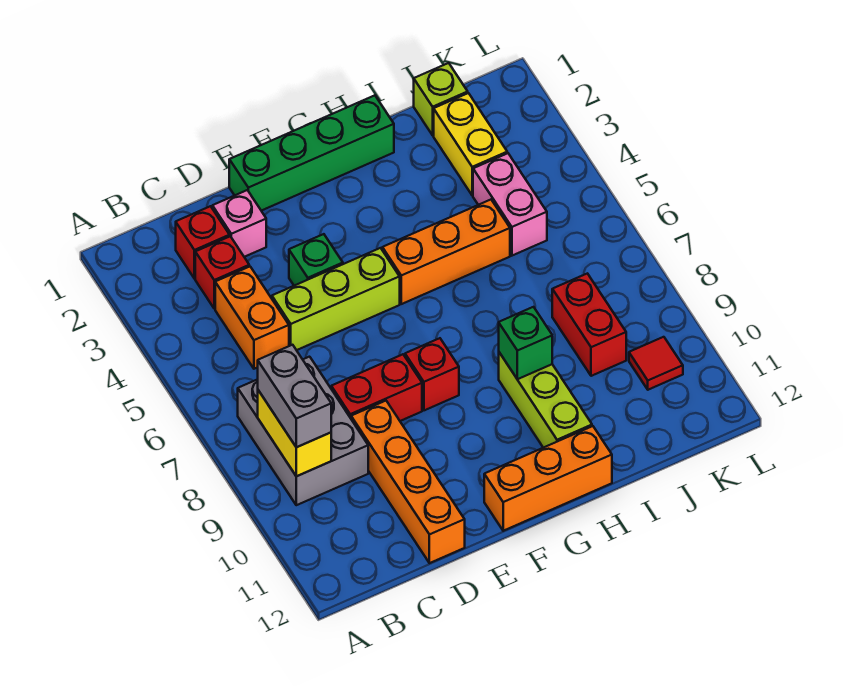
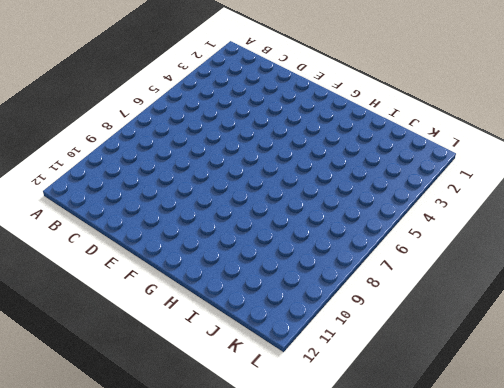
none -> grey brick B7:C9 level 1
none -> red brick C2 level 1
none -> red brick C3 level 1

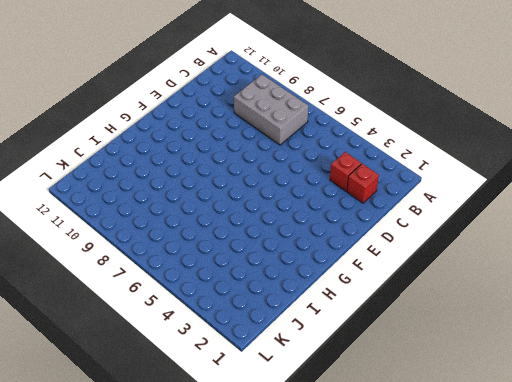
none -> orange brick C4:C5 level 1
none -> pink brick D2 level 1
none -> lime brick D5:F5 level 1

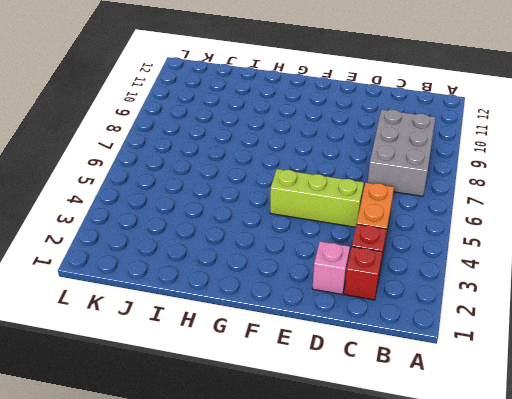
none -> red brick D8:E8 level 1
none -> orange brick D9:D12 level 1
none -> green brick E1:H1 level 1

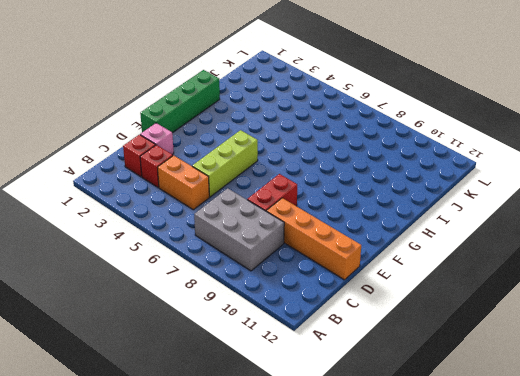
none -> green brick E4 level 1
none -> red brick F8 level 1
none -> orange brick F12:H12 level 1

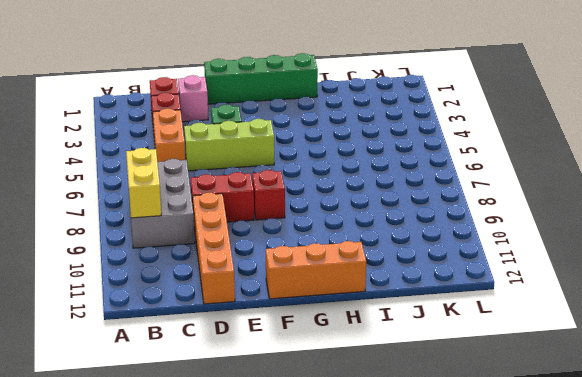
none -> orange brick G5:I5 level 1
none -> lime brick H9:H11 level 1
none -> lime brick J1 level 1

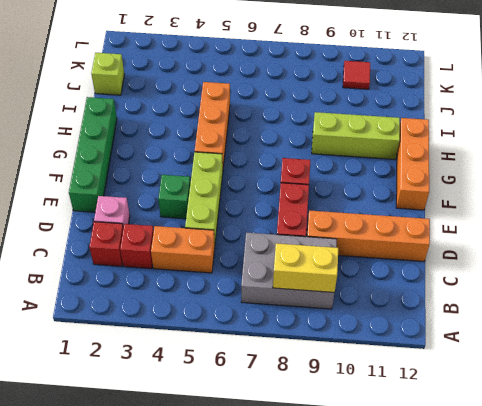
none -> yellow brick J2:J3 level 1
none -> pink brick J4:J5 level 1
none -> red brick J8:J9 level 1

